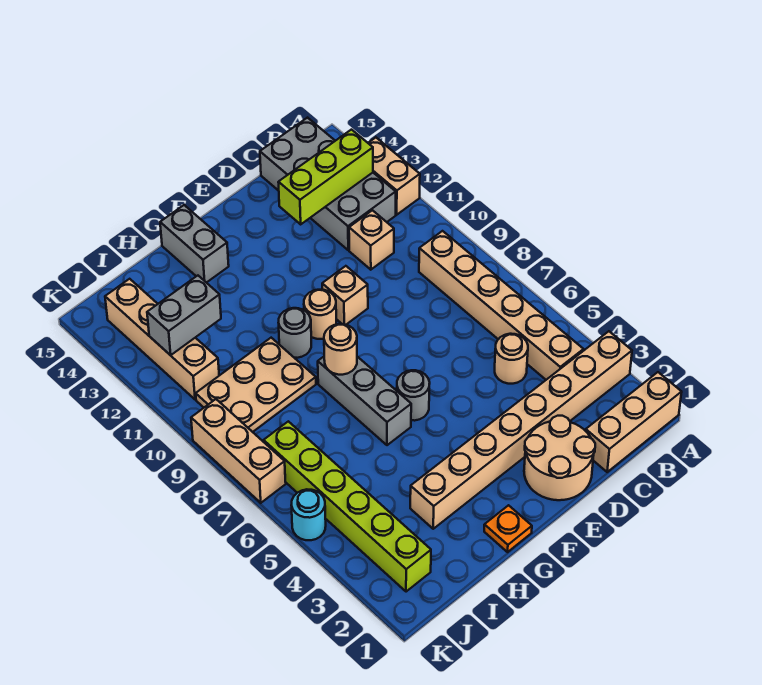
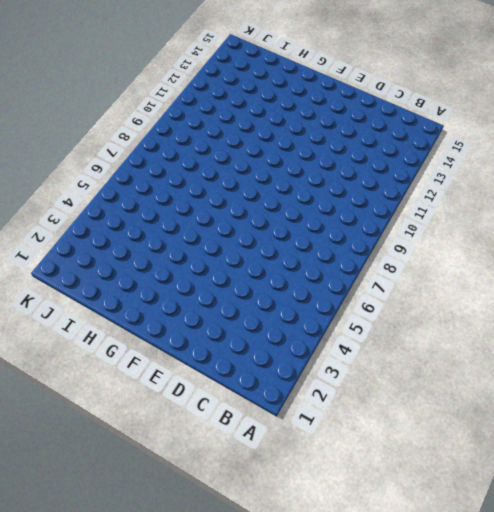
none -> tan brick A1:C1 level 1
none -> tan brick A3:H3 level 1
none -> tan brick A12:A13 level 1

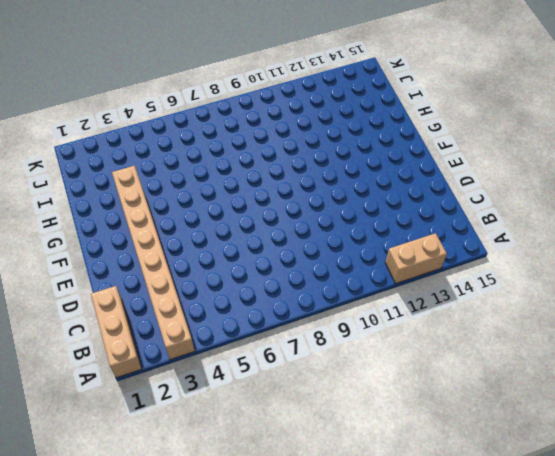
none -> tan brick B4:B9 level 1
none -> grey brick B12:C15 level 1
none -> tan round brick C5 level 1

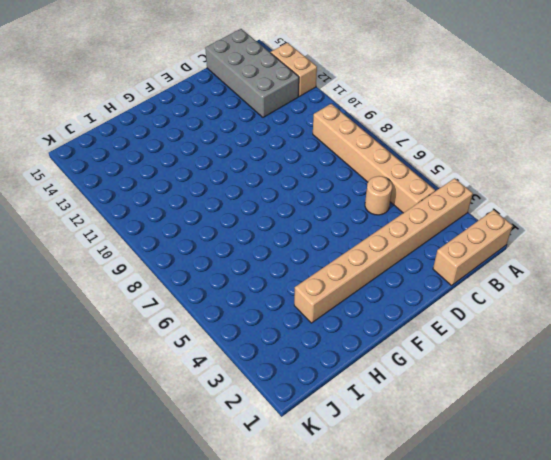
none -> tan brick C11 level 1
none -> tan round brick D1:E2 level 1
none -> tan brick E10 level 1

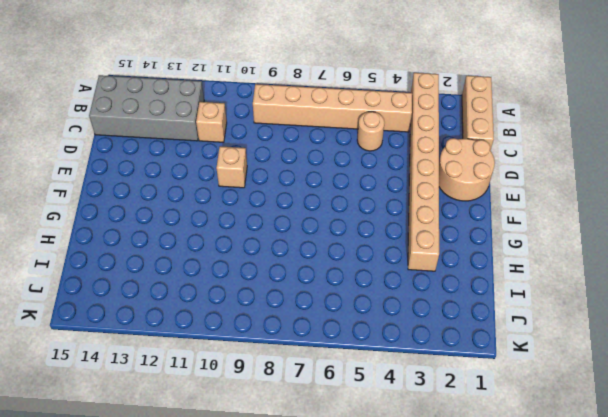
none -> tan brick A12:A13 level 1
none -> grey round brick F6 level 1
none -> tan round brick F10 level 1

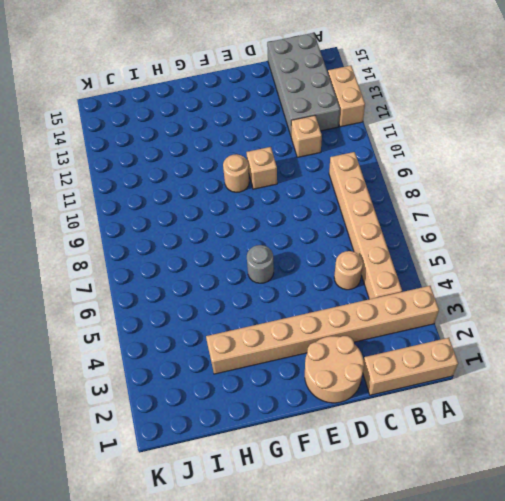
none -> orange plate G1 level 1
none -> grey brick G6:G8 level 1
none -> grey round brick G10 level 1

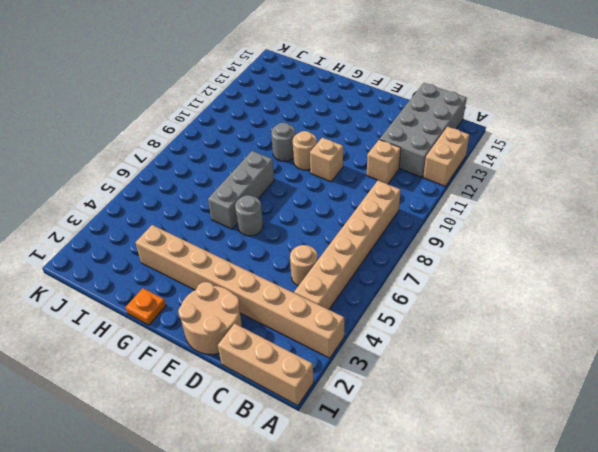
none -> grey brick G14:G15 level 1
none -> tan plate H9:J10 level 1
none -> lime brick J2:J7 level 1

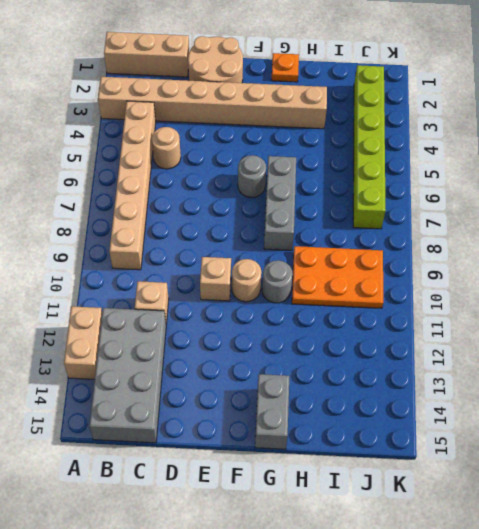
orange plate H9:J10 level 1 -> tan plate H9:J10 level 1
none -> tan brick J11:J14 level 1
none -> cyan round brick K5 level 1
none -> tan brick K7:K9 level 1

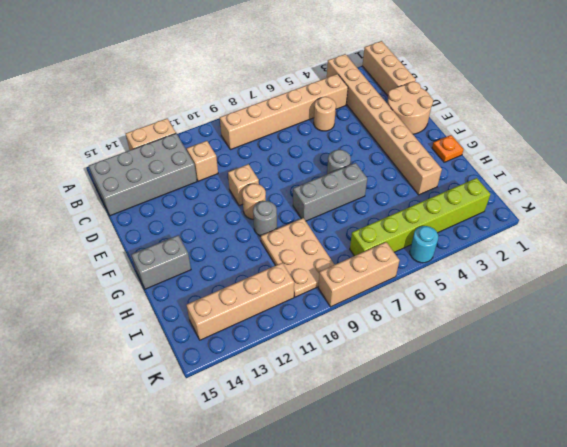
none -> lime brick B13:D13 level 2
none -> tan round brick G8 level 2
none -> grey brick I12:J12 level 2

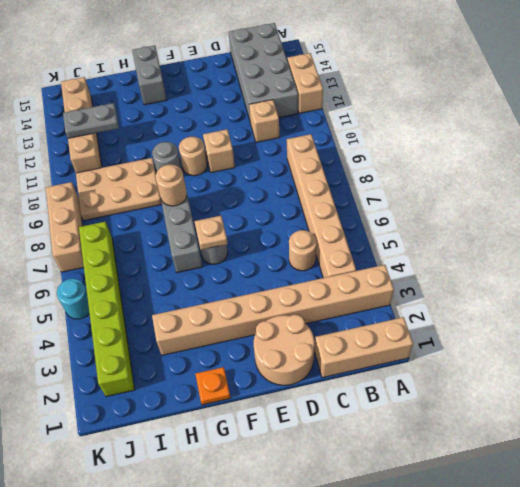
tan plate F6 level 2 -> none
grey plate I12:J12 level 2 -> grey brick I12:J12 level 2
none -> lime brick B13:D13 level 2

